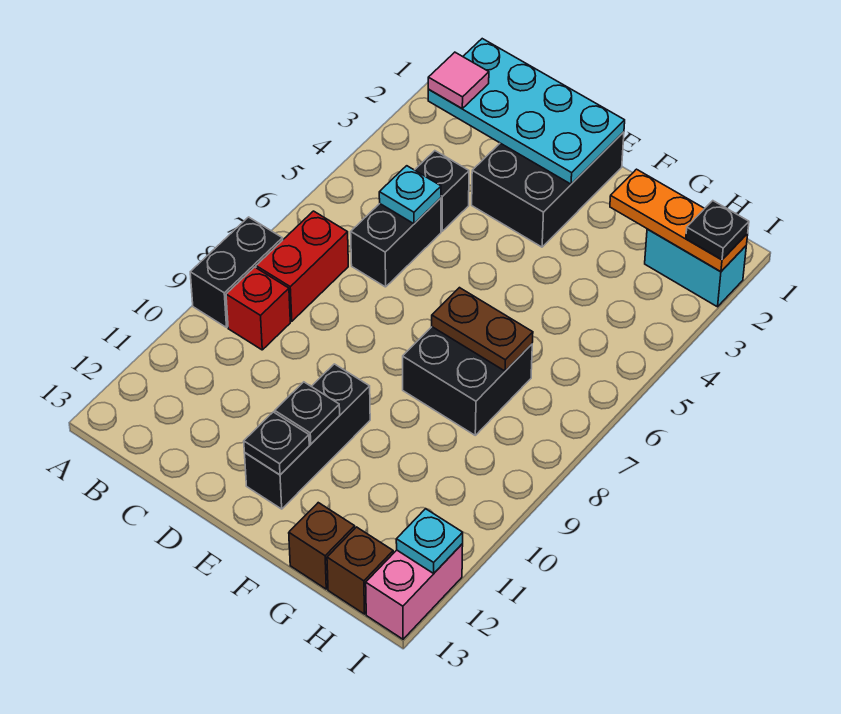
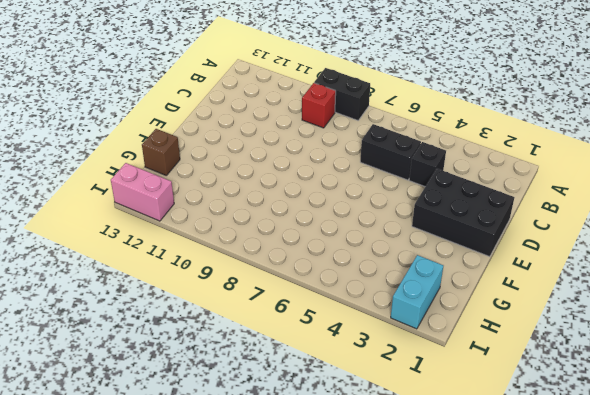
none -> red brick B7:B8 level 1
none -> black brick E10:E12 level 1
none -> black brick F7:G8 level 1

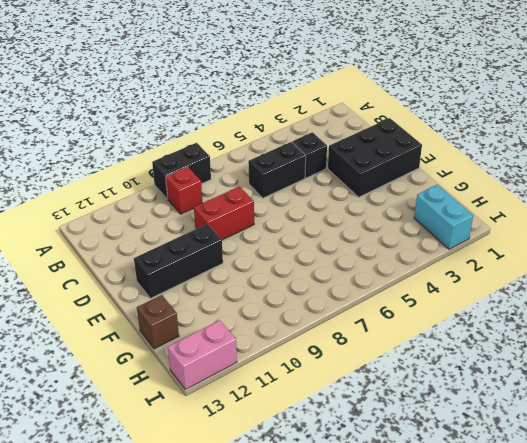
red brick D8:D9 level 1 -> red brick B7:B8 level 1
none -> black brick F7:G8 level 1
none -> brown brick H13 level 1
none -> cyan plate B1:E2 level 2

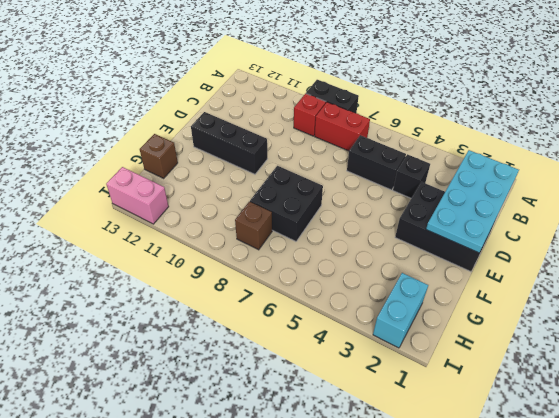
brown brick H8 level 1 -> brown brick H13 level 1
none -> cyan plate C5 level 2
none -> black plate E11 level 2
none -> black plate E12 level 2

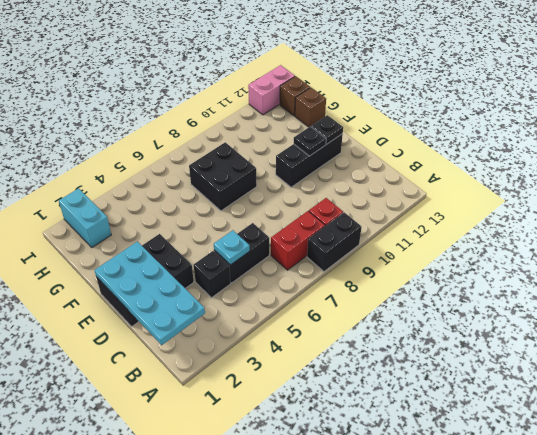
none -> brown plate F7:G7 level 2
none -> orange plate G2:I2 level 2
none -> cyan plate I12 level 2

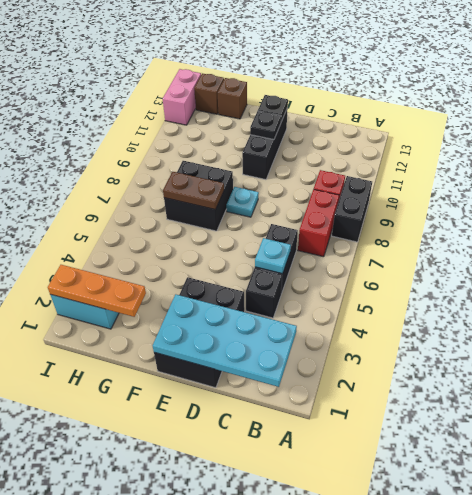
cyan plate E8 level 1 -> cyan plate I12 level 2
none -> pink tile B2 level 3
none -> black plate I2 level 3

